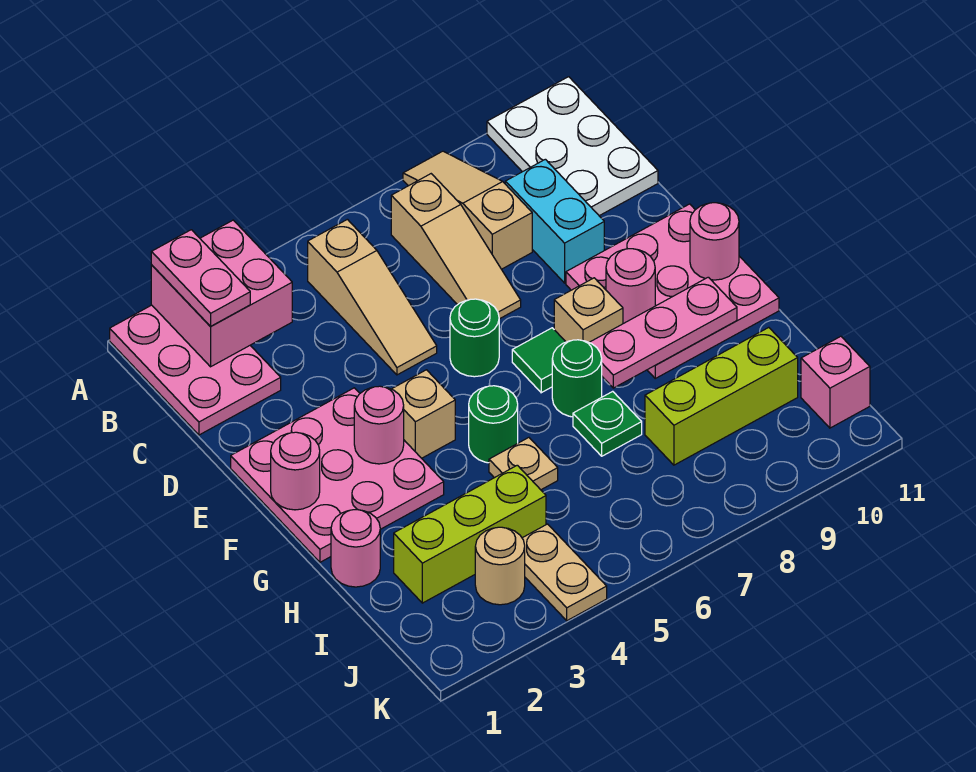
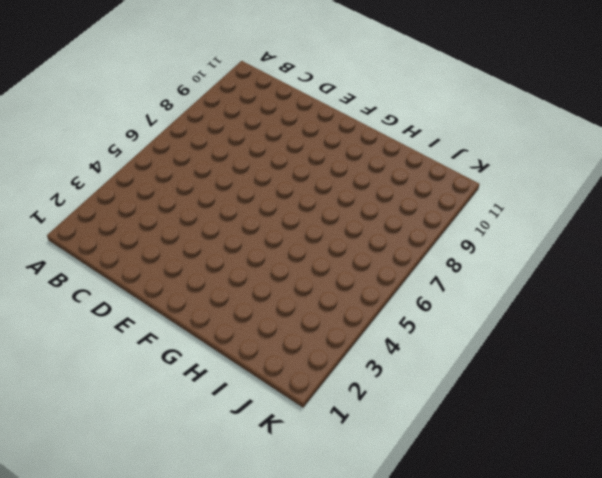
none -> pink plate A1:C2 level 1
none -> tan slope A8:C8 level 1 top C
none -> white plate A10:C11 level 1

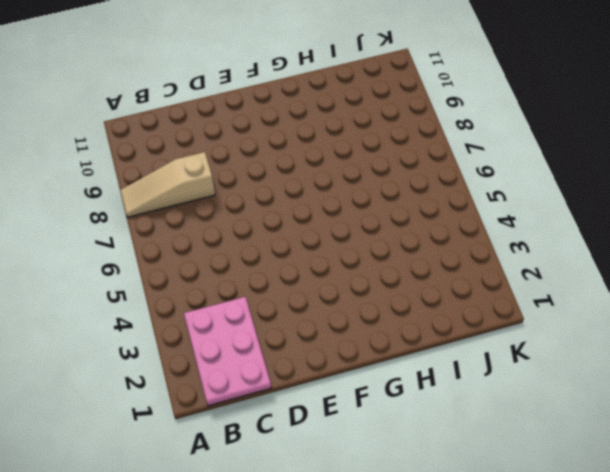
pink plate B1:C3 level 1 -> pink plate A1:C2 level 1
none -> white plate A10:C11 level 1
none -> tan slope B5:D5 level 1 top B
none -> tan slope B7:D7 level 1 top B

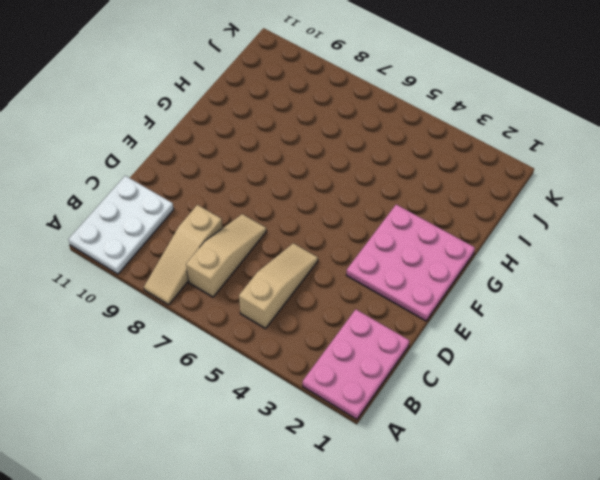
none -> cyan brick C9:D9 level 1
none -> green round brick E6 level 1
none -> pink plate E9:G11 level 1

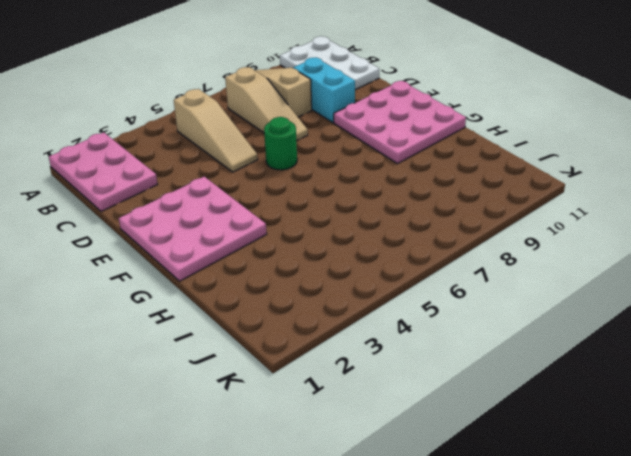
none -> tan brick F4 level 1
none -> green tile F7 level 1
none -> tan brick F8 level 1

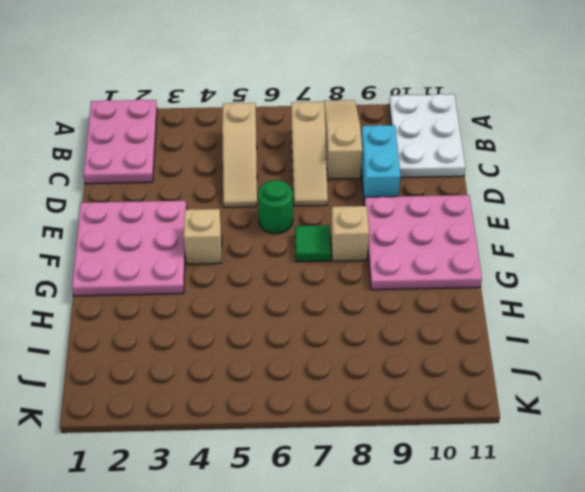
none -> green round brick G5 level 1
none -> green round brick G7 level 1
none -> pink round brick H1 level 1

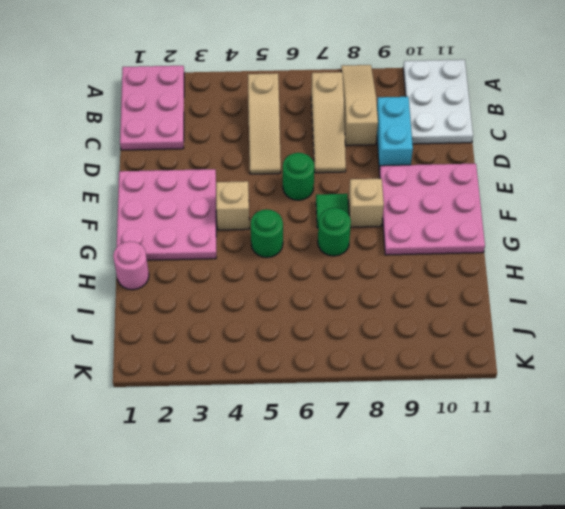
none -> tan plate H5 level 1
none -> green plate H7 level 1
none -> lime brick I2:I4 level 1

